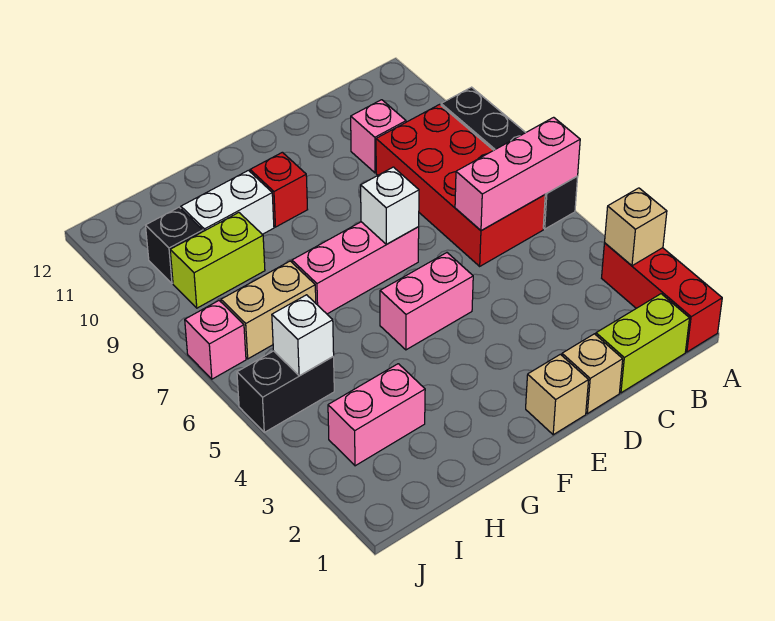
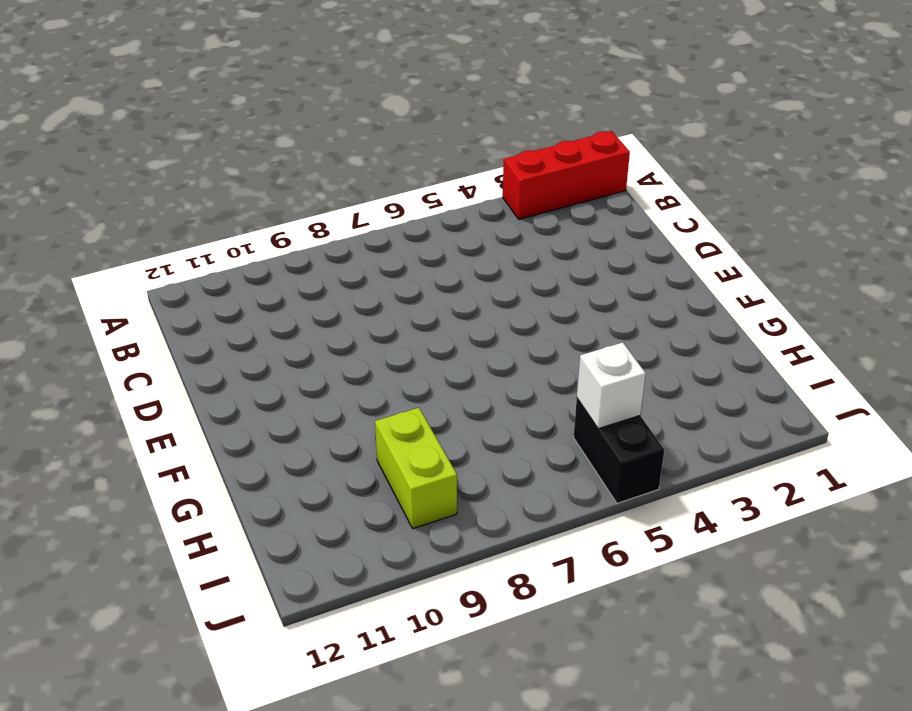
none -> black brick A6:A9 level 1
none -> lime brick B1:C1 level 1
none -> red brick B6:C9 level 1

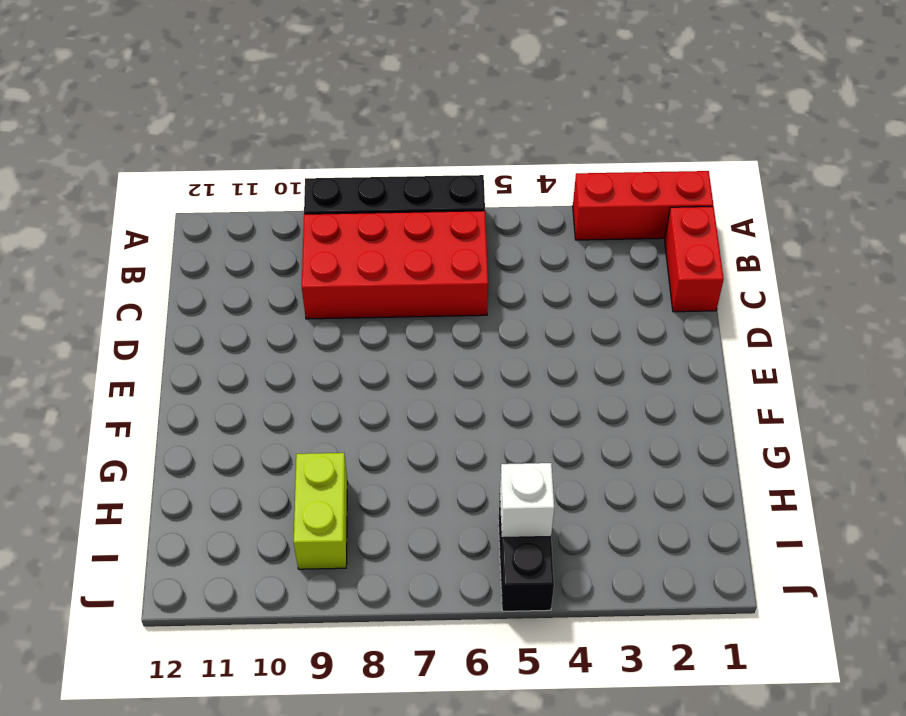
red brick B1:C1 level 1 -> lime brick B1:C1 level 1
none -> pink brick C10 level 1
none -> tan brick D1 level 1
none -> tan brick E1 level 1

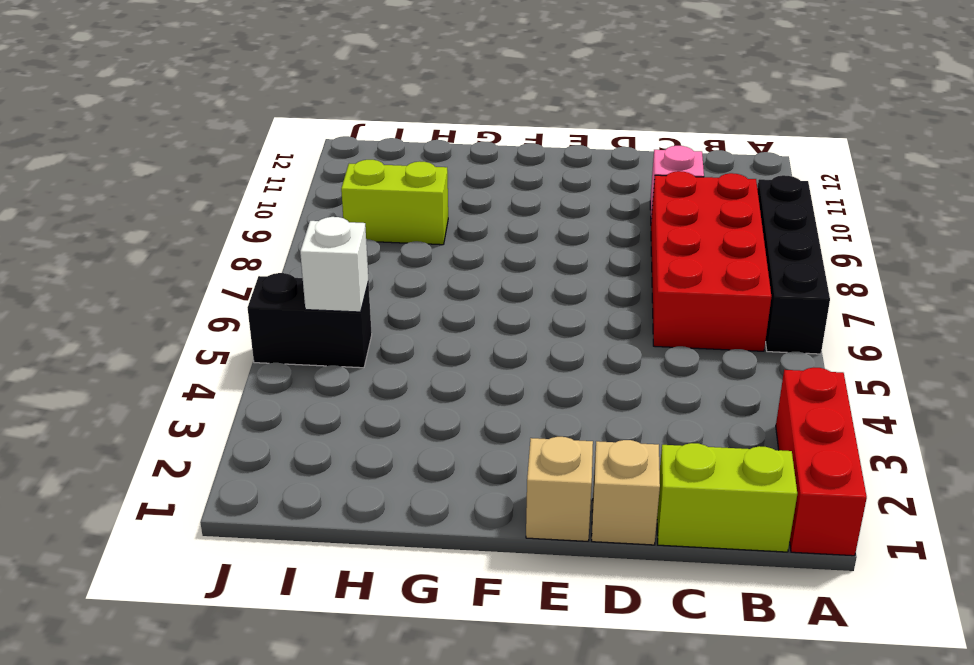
none -> pink brick E5:F5 level 1
none -> pink brick E7:G7 level 1
none -> red brick F10 level 1

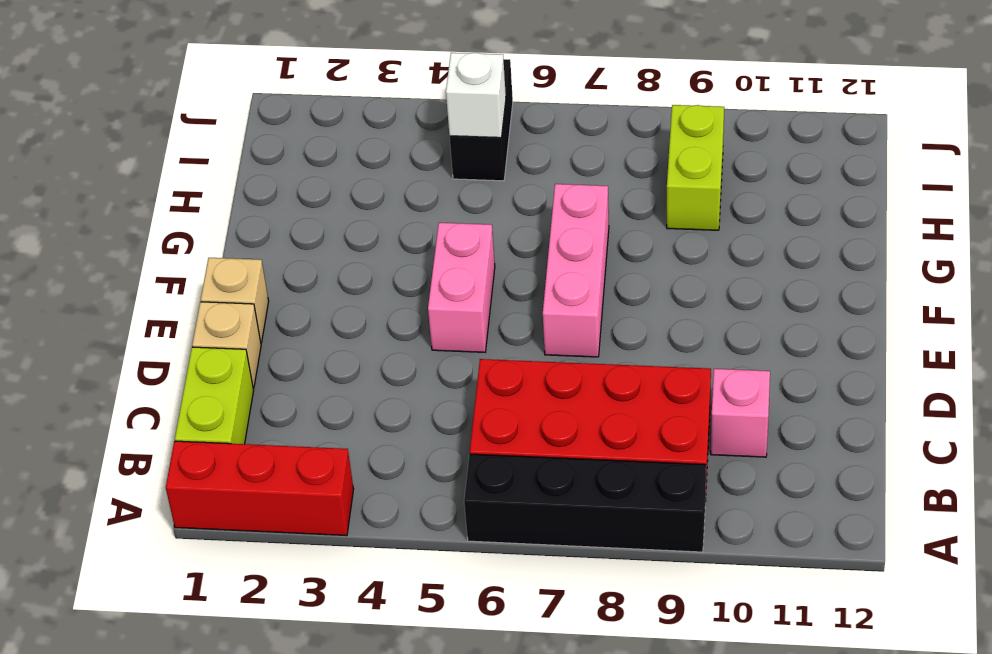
none -> red brick F10 level 1
none -> white brick G10:H10 level 1
none -> pink brick H3:I3 level 1

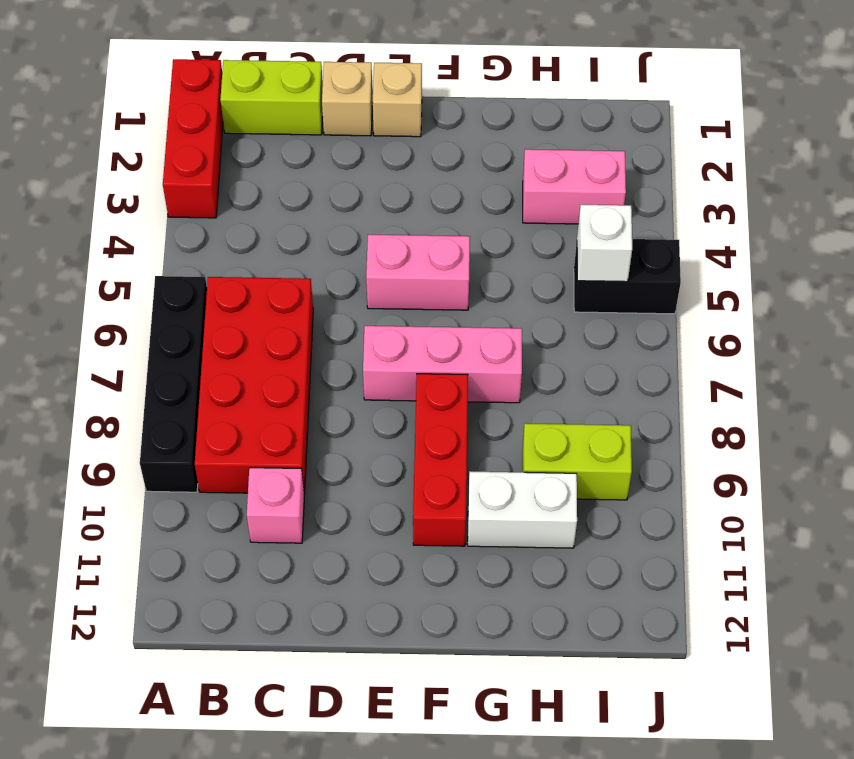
red brick F8:F10 level 1 -> red brick F10 level 1
none -> tan brick H7:I7 level 1
none -> black brick I10 level 1
none -> pink brick J7 level 1

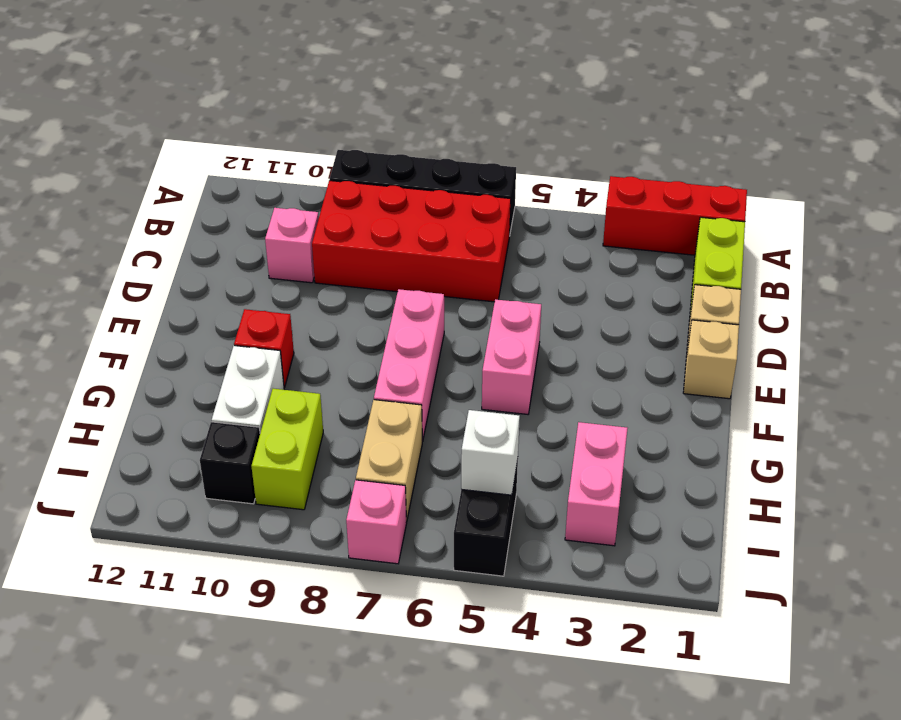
none -> tan brick A3 level 2
none -> pink brick A6:C6 level 2
none -> white brick E7 level 2

